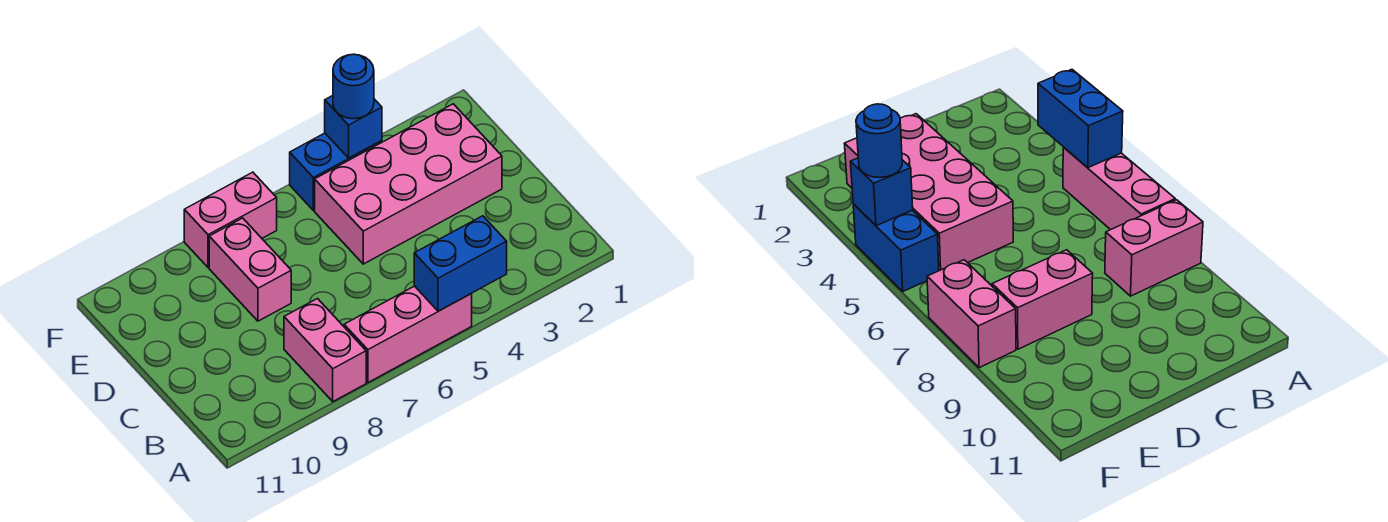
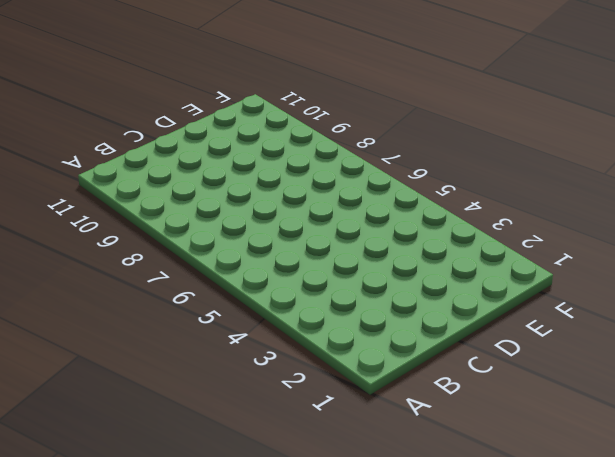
none -> pink brick A5:A7 level 1
none -> pink brick A8:B8 level 1

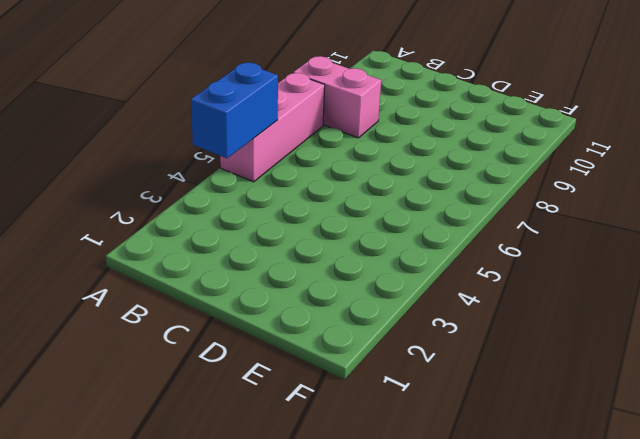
none -> pink brick D2:E5 level 1
none -> pink brick D8:E8 level 1

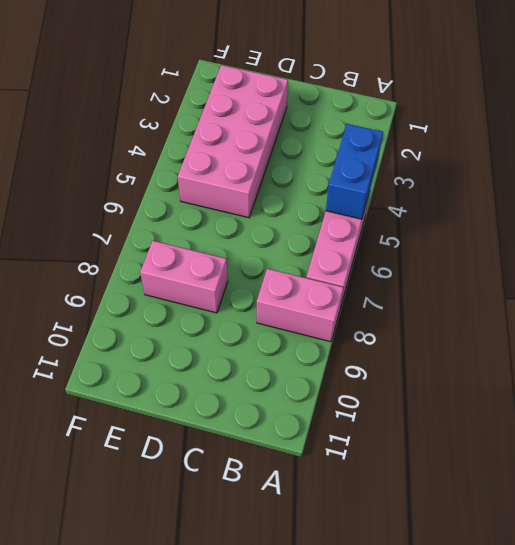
none -> blue brick F4:F5 level 1
none -> pink brick F7:F8 level 1

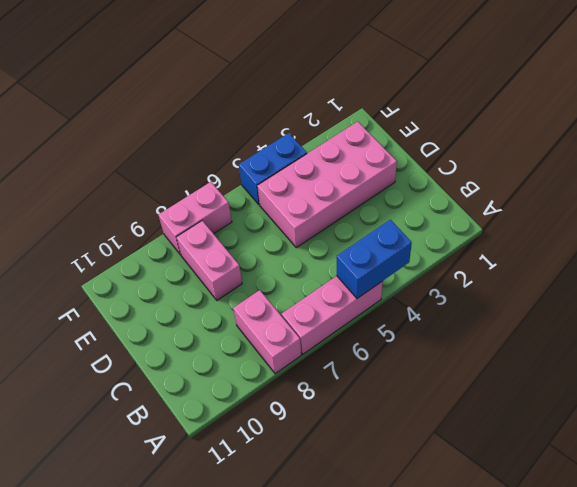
none -> blue brick F4 level 2
none -> blue round brick F4 level 3

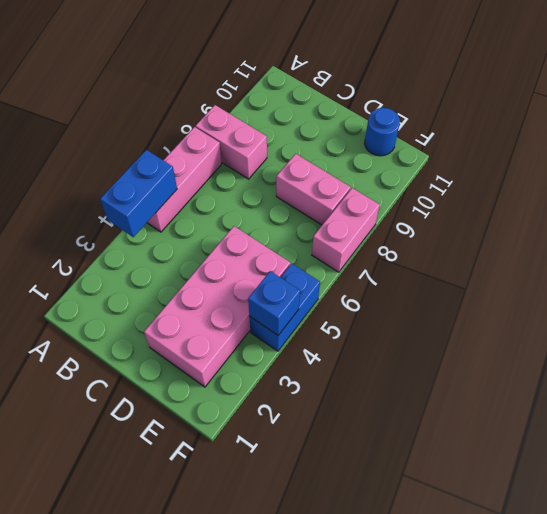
blue round brick E11 level 1 -> blue round brick F4 level 3

